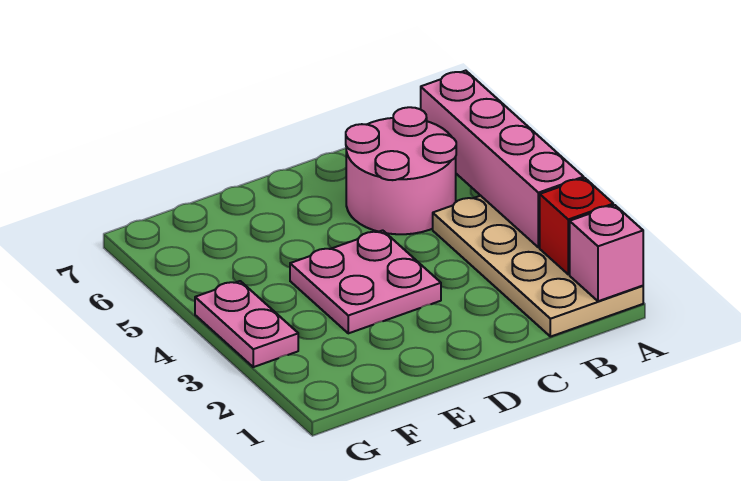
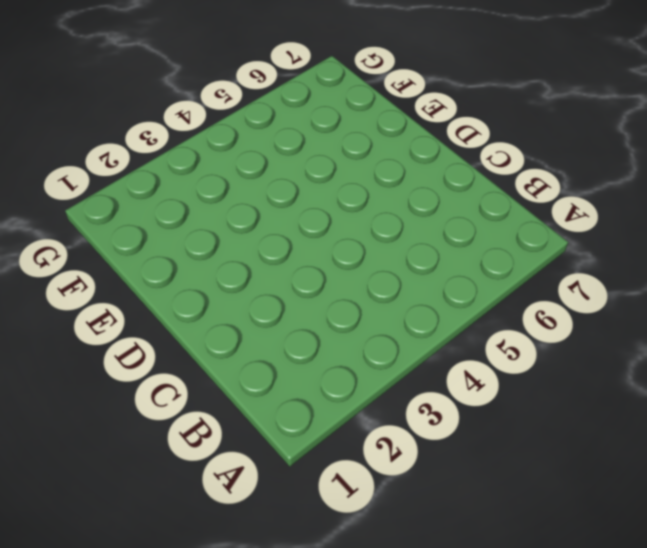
none -> tan plate A1:B4 level 1
none -> pink round brick B5:C6 level 1

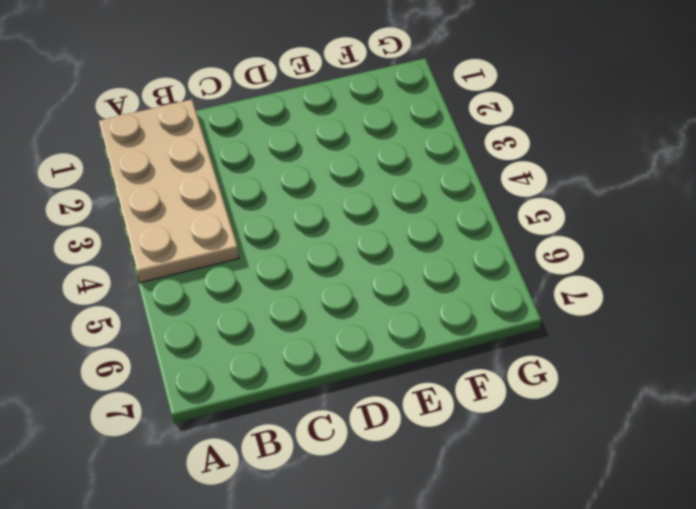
none -> pink round brick B5:C6 level 1
none -> pink plate D3:E4 level 1

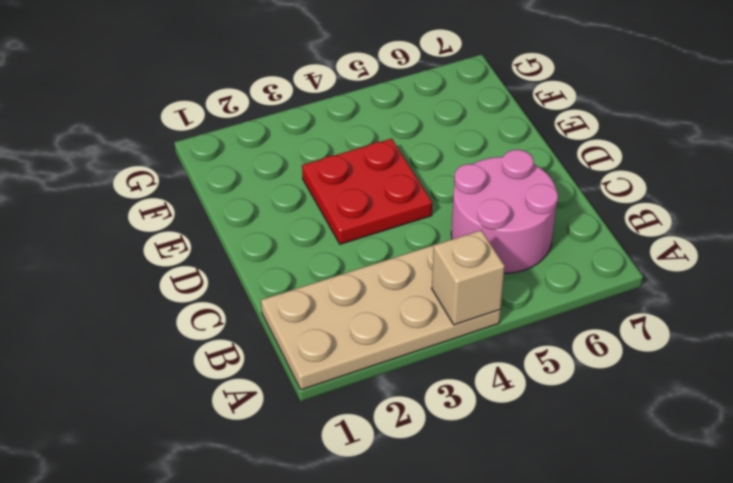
tan brick A4 level 2 -> pink brick A3:A6 level 2
red plate D3:E4 level 1 -> pink plate D3:E4 level 1
none -> pink plate G3:G4 level 1
none -> pink brick A1 level 2

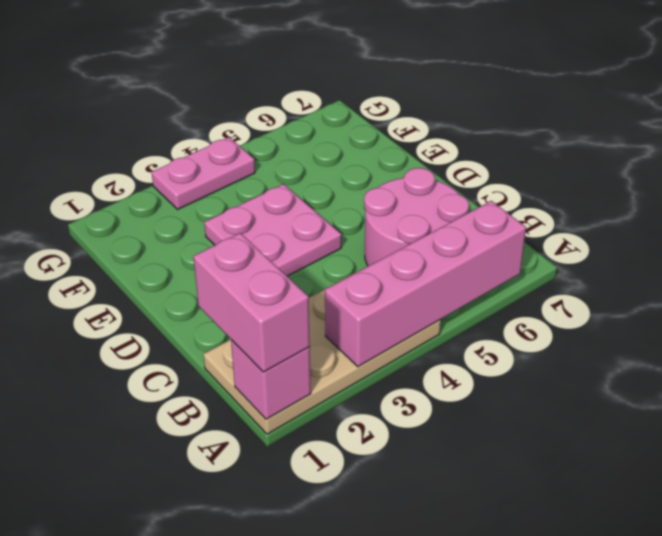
pink brick A1:B1 level 3 -> none
none -> red brick A2 level 2

